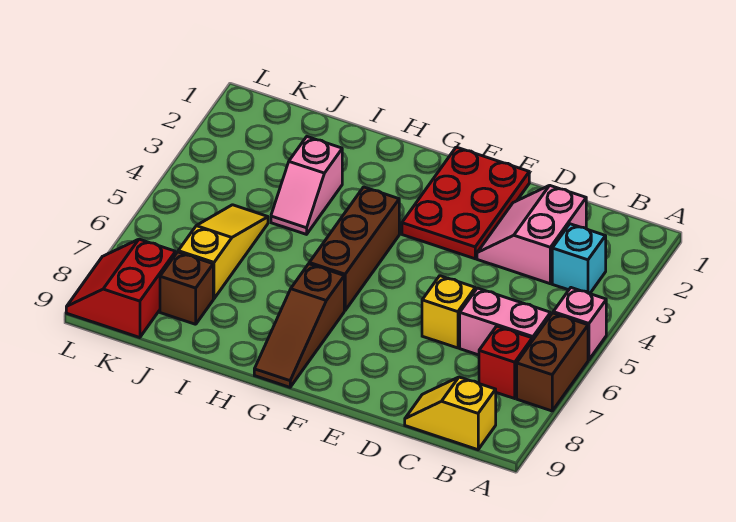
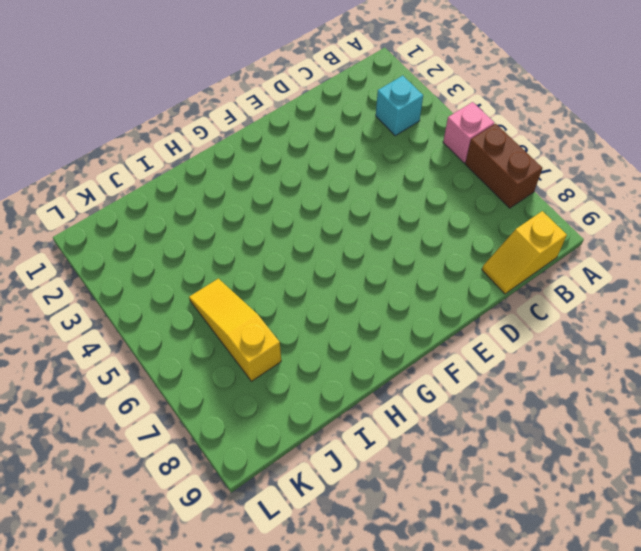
none -> pink brick B6:C6 level 1
none -> red brick B7 level 1
none -> pink slope C2:D3 level 1 top C

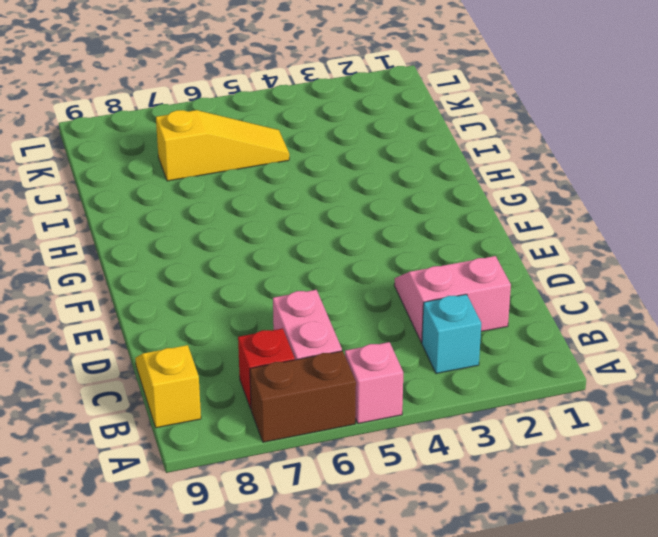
none -> yellow brick D6 level 1
none -> red plate E1:F3 level 1
none -> brown brick G4:G6 level 1

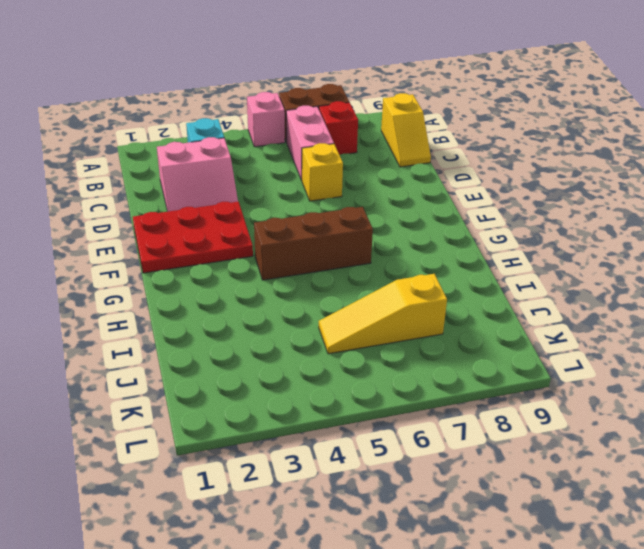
none -> brown slope G7:G9 level 1 top 7
none -> pink slope I3:I4 level 1 top 3
none -> brown brick J8 level 1

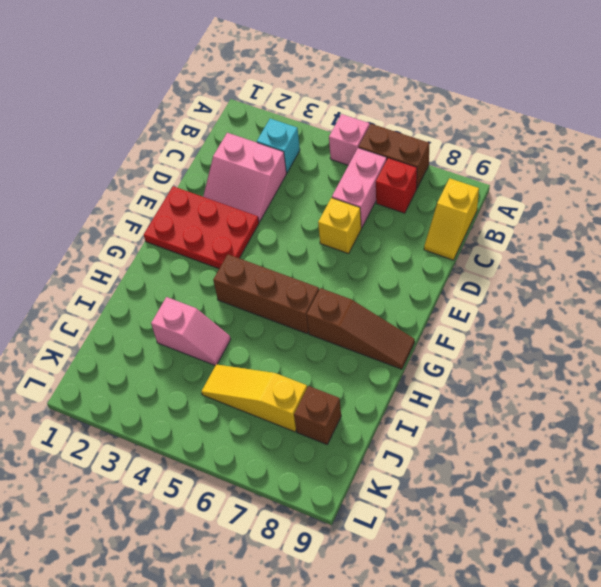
none -> red slope K8:L9 level 1 top K

